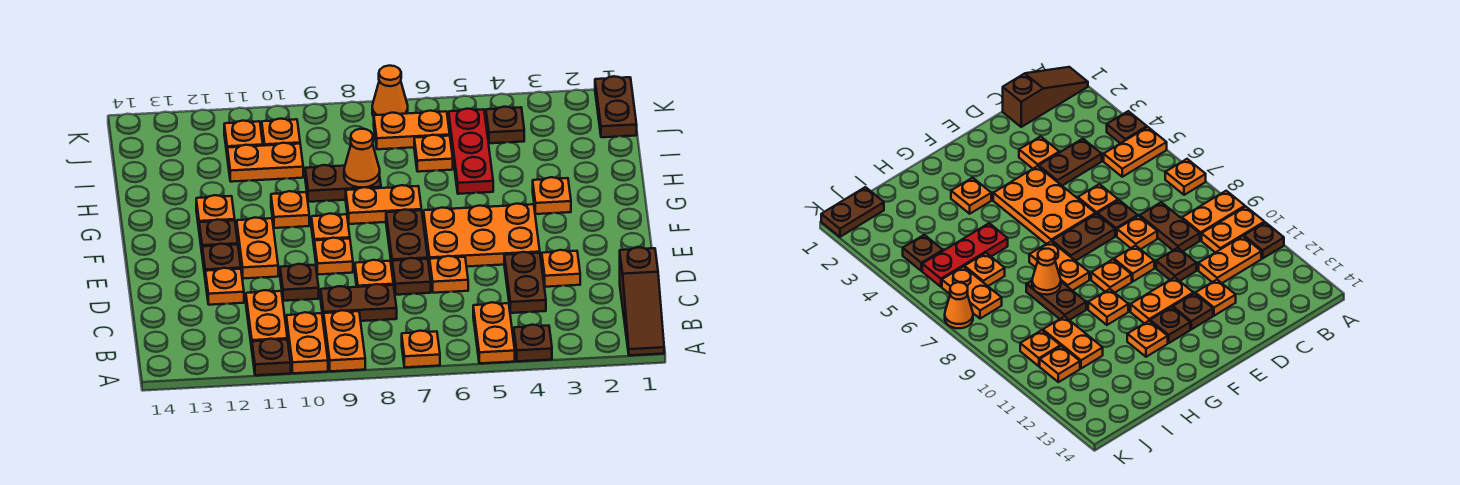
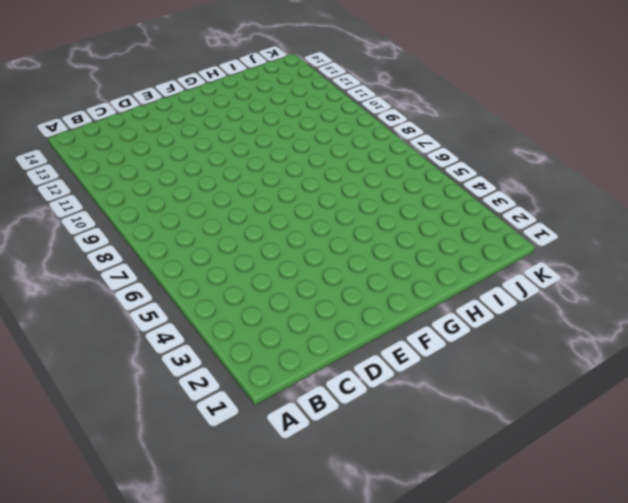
none -> brown slope A1:C1 level 1 top C
none -> brown plate A4 level 1
none -> orange plate A5:B5 level 1
none -> orange plate A7 level 1

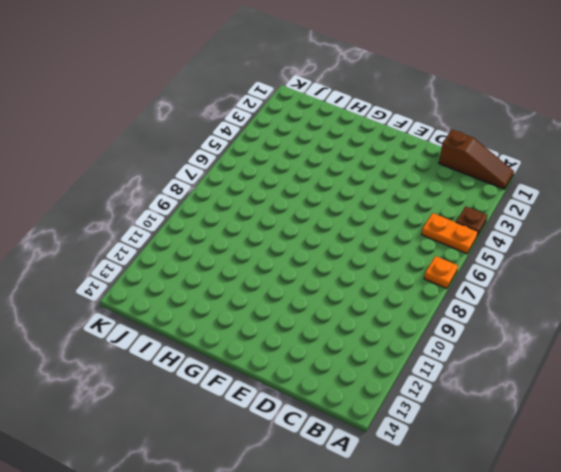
none -> orange plate A9:B9 level 1
none -> orange plate A10:B10 level 1
none -> brown plate A11 level 1
none -> orange plate B11:C11 level 1

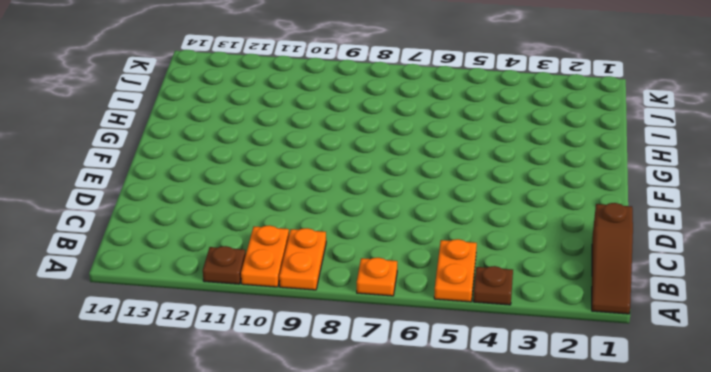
none -> orange plate B11:C11 level 1
none -> brown plate C4:D4 level 1
none -> brown plate C8:C9 level 1
none -> orange plate D3 level 1

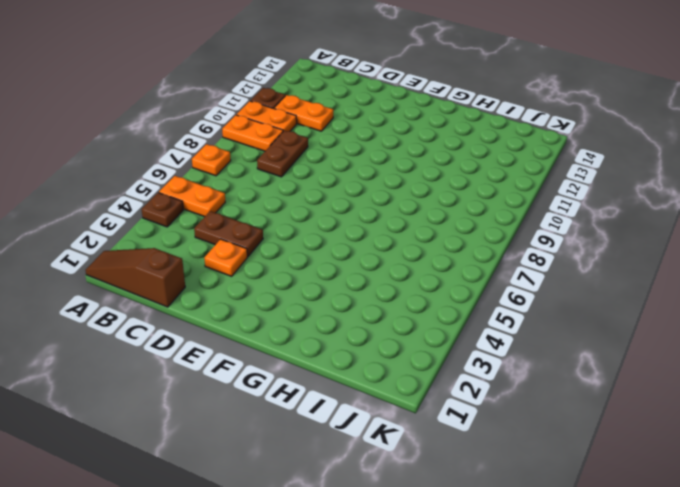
none -> orange plate D6 level 1
none -> brown plate D7 level 1
none -> orange plate D8 level 1
none -> brown plate D10 level 1

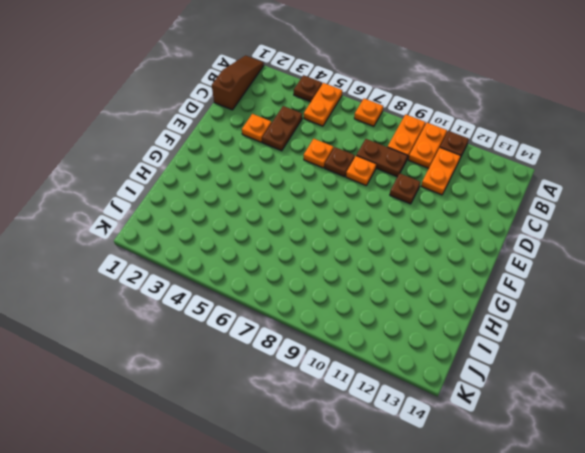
none -> orange plate D12 level 1
none -> orange plate E4:F6 level 1
none -> brown plate E7:F7 level 1
none -> orange plate E9 level 1

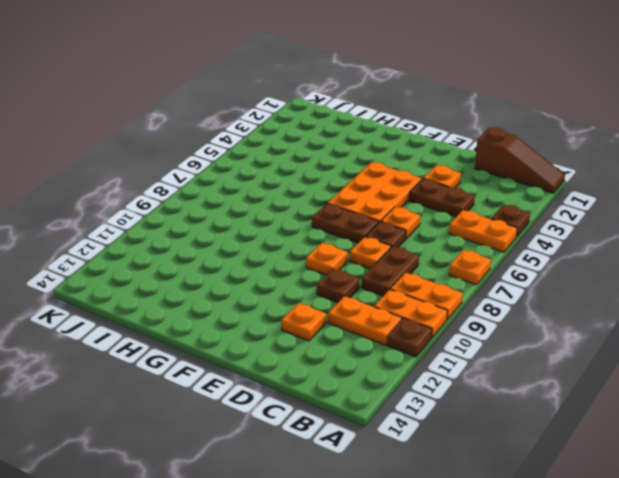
none -> orange plate E11:F11 level 1
none -> brown plate E12 level 1
none -> orange plate F9 level 1
none -> brown plate F12 level 1

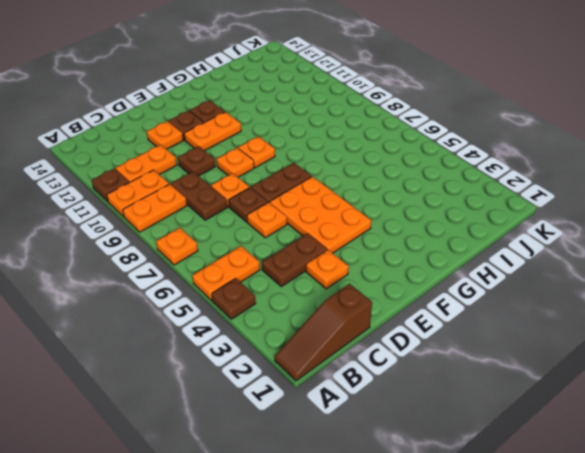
none -> orange plate G3 level 1
none -> orange plate G7:G8 level 1
none -> orange plate G10 level 1
none -> orange plate G12 level 1

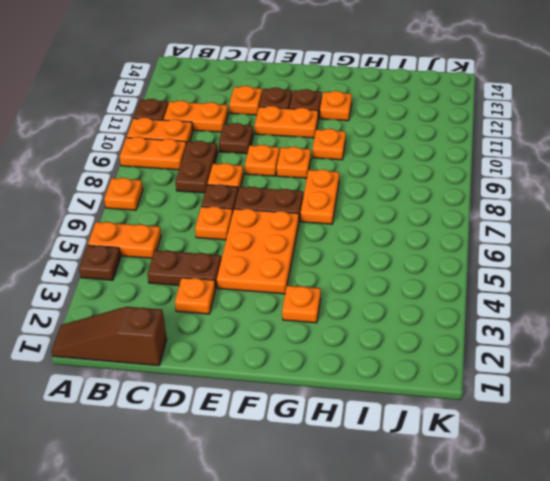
none -> red plate H5:J5 level 1
none -> brown plate H8:H9 level 1
none -> orange plate I6 level 1
none -> orange plate I10:I11 level 1

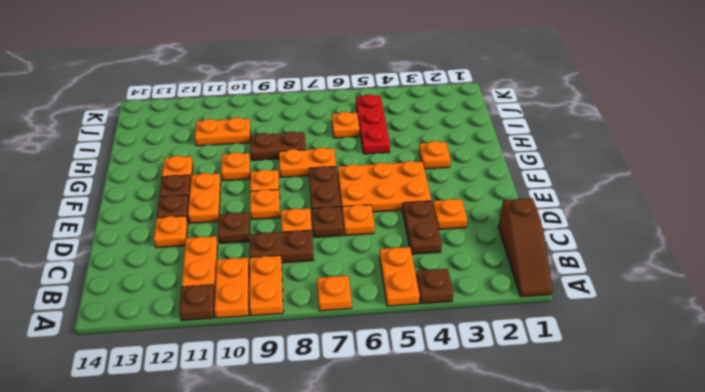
none -> brown plate J1:K1 level 1
none -> brown plate J4 level 1
none -> orange plate J6:J7 level 1
none -> orange plate J10 level 1

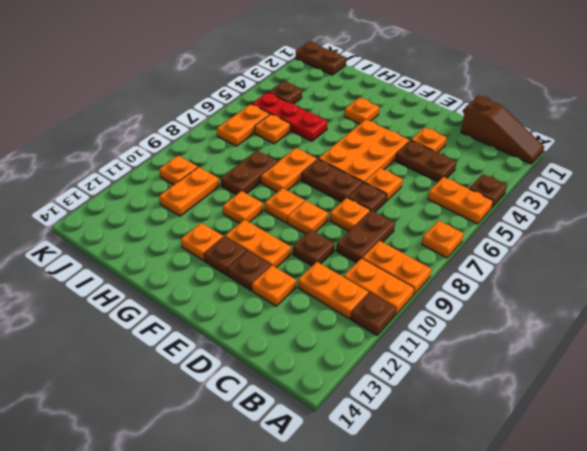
none -> orange plate J11 level 1
none -> orange cone K7 level 1
none -> orange cone H8 level 2

